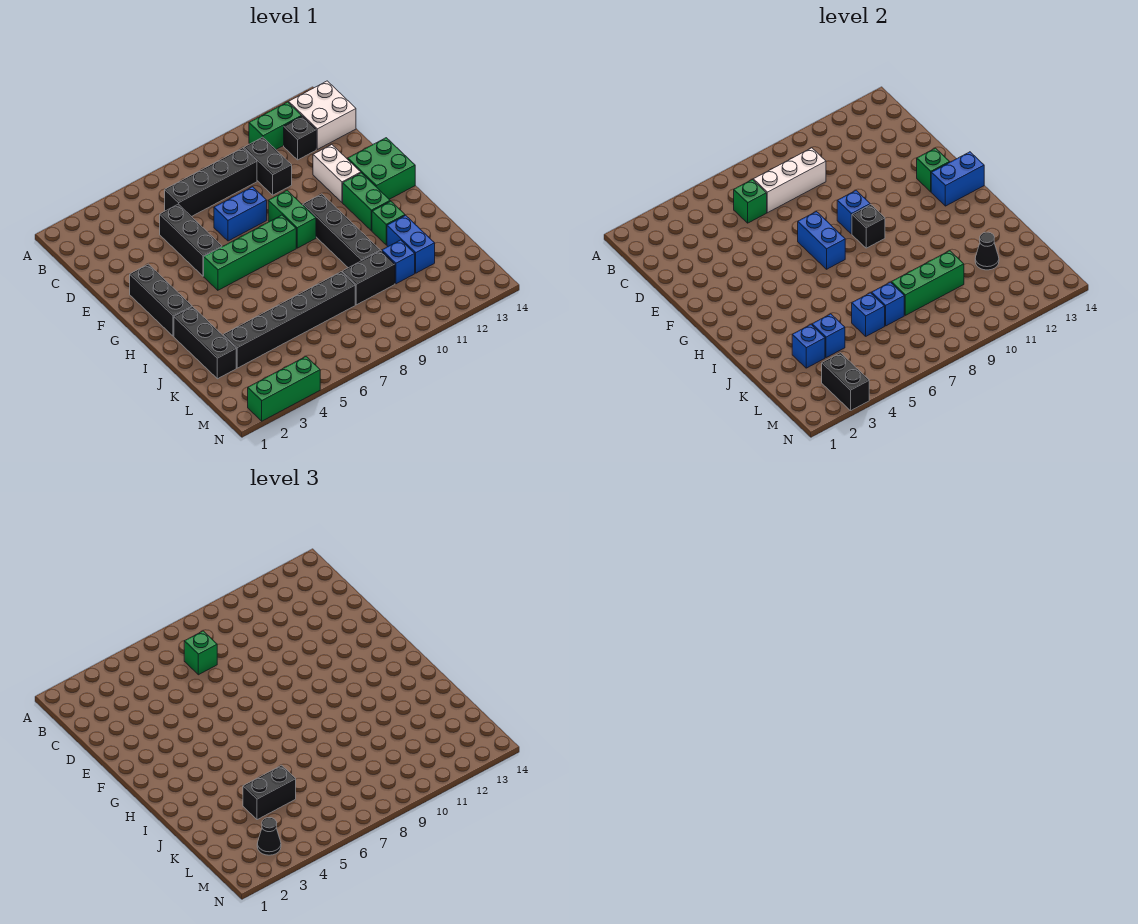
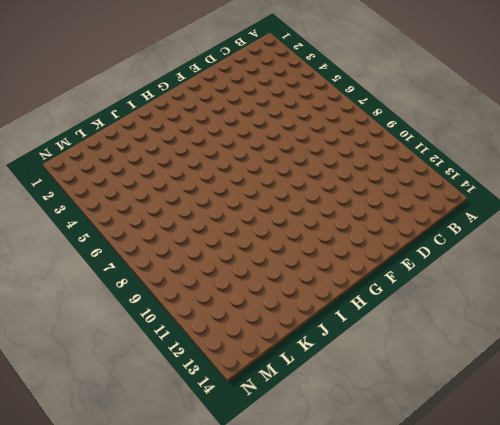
none -> green brick B11:B12 level 1
none -> white brick B13:C14 level 1
none -> black brick C6:C9 level 1
none -> black brick C10:D10 level 1

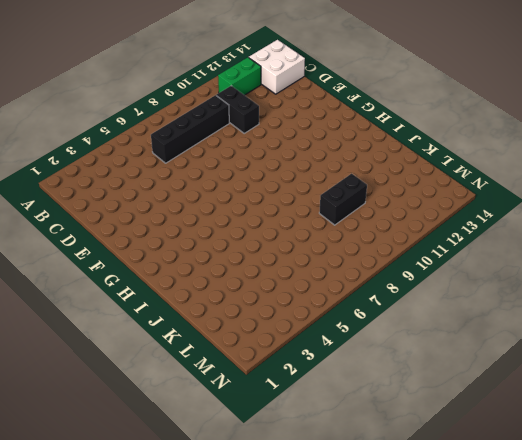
none -> black brick C12 level 1
none -> black brick D5:F5 level 1
none -> blue brick E7:E8 level 1
none -> white brick E12:F12 level 1

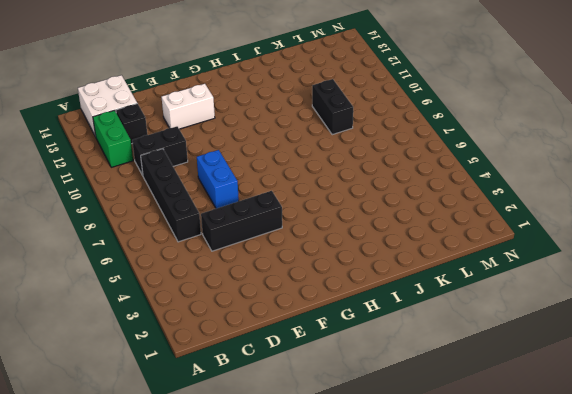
none -> black brick F2:H2 level 1
none -> green brick F9:G9 level 1
none -> green brick F13:G14 level 1
none -> green brick G5:G8 level 1

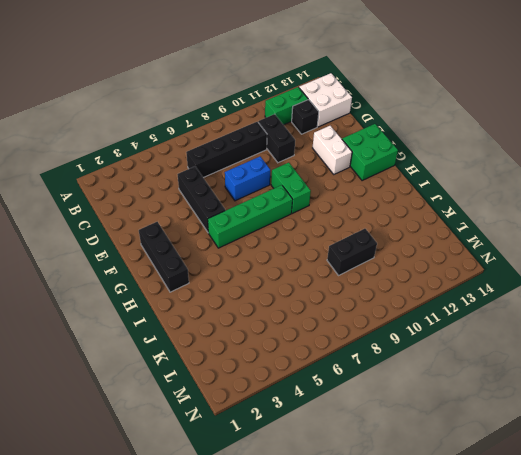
none -> black brick G10:J10 level 1
none -> green brick G12:H12 level 1
none -> black brick I2:K2 level 1
none -> green brick I12 level 1

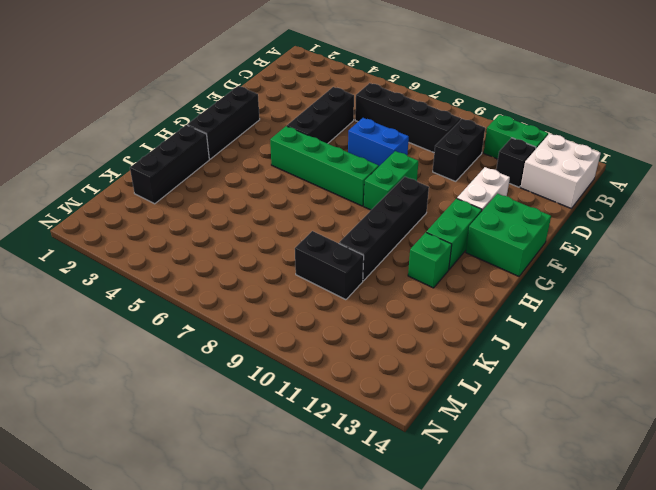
none -> blue brick J12:K12 level 1
none -> black brick K3:K8 level 1
none -> blue brick K11 level 1
none -> green brick N2:N4 level 1

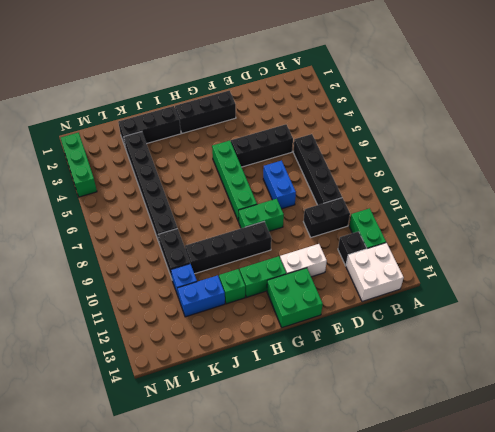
none -> green brick C6 level 2
none -> white brick C7:C9 level 2
none -> blue brick F7:G7 level 2
none -> blue brick F9 level 2

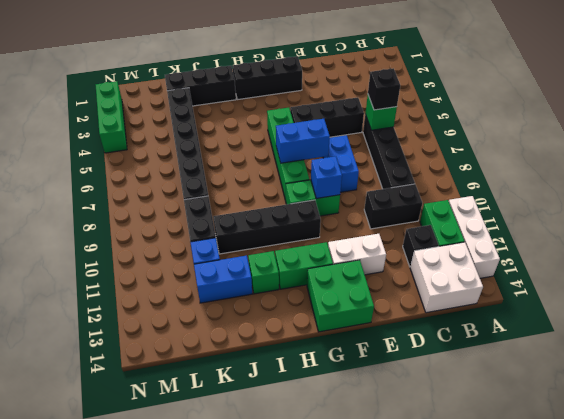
white brick A11:A13 level 1 -> white brick C7:C9 level 2
black brick C6 level 3 -> black brick G9 level 2
none -> green brick F13 level 2
none -> blue brick G13:G14 level 2
none -> blue brick K3 level 2
none -> blue brick K4 level 2

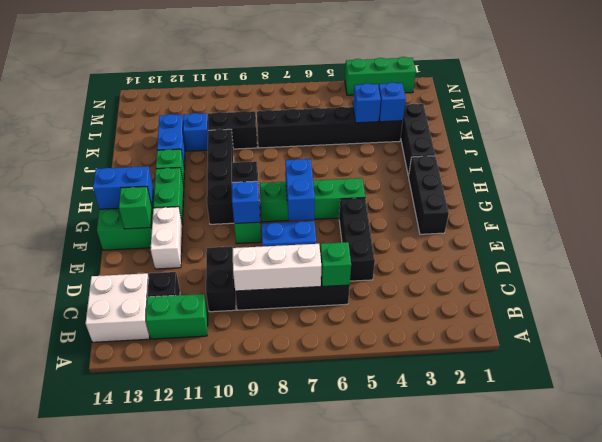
none -> blue brick K6 level 2
none -> blue brick K7 level 2
none -> green brick K8:K10 level 2
none -> black cone K12 level 2

